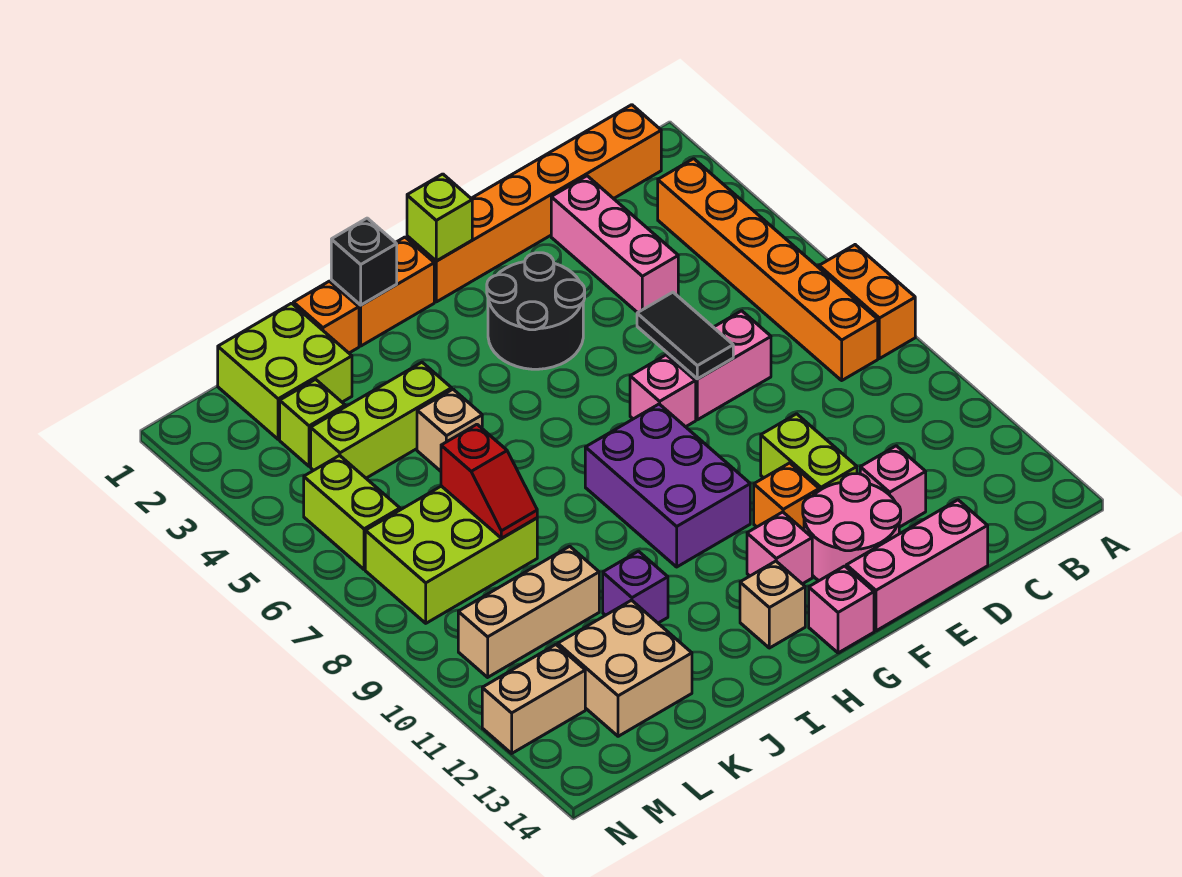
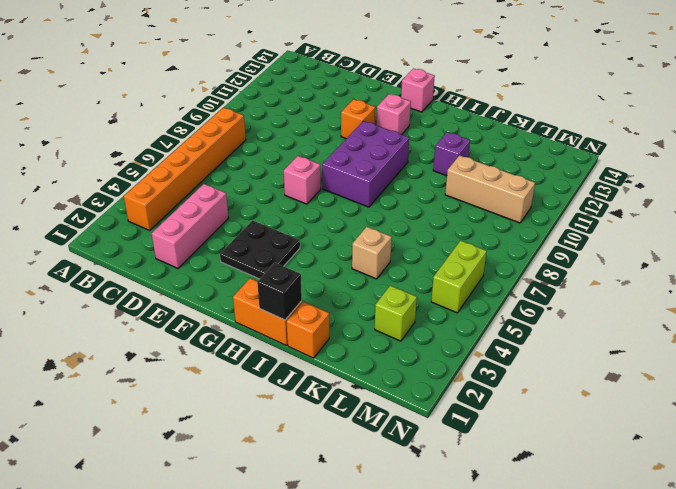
black plate F3:G4 level 1 -> black round brick F3:G4 level 1
none -> orange brick A7:A8 level 1
none -> orange brick B1:G1 level 1
none -> pink brick D7:E7 level 1
none -> pink brick D12 level 1

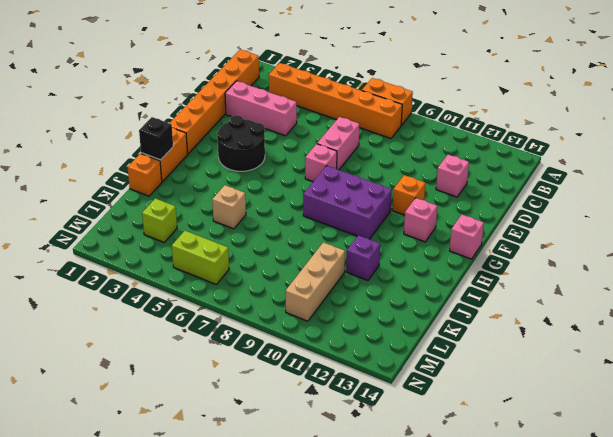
none -> pink brick D14:F14 level 1
none -> lime brick E10:E11 level 1
none -> pink round brick E12:F13 level 1
none -> tan brick H13 level 1

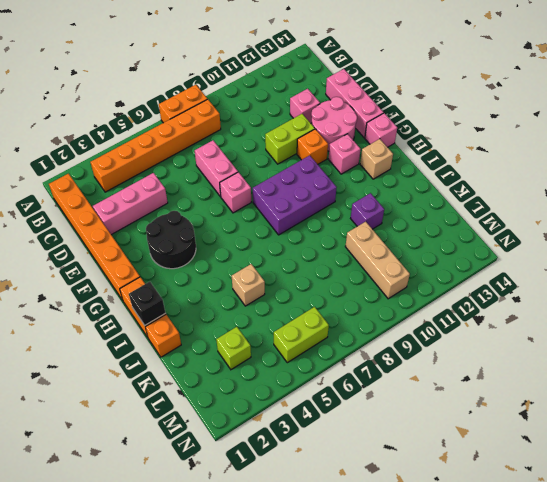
none -> lime brick J4:L4 level 1
none -> lime brick K1:L2 level 1
none -> lime brick K7:M8 level 1
none -> tan brick K12:L13 level 1

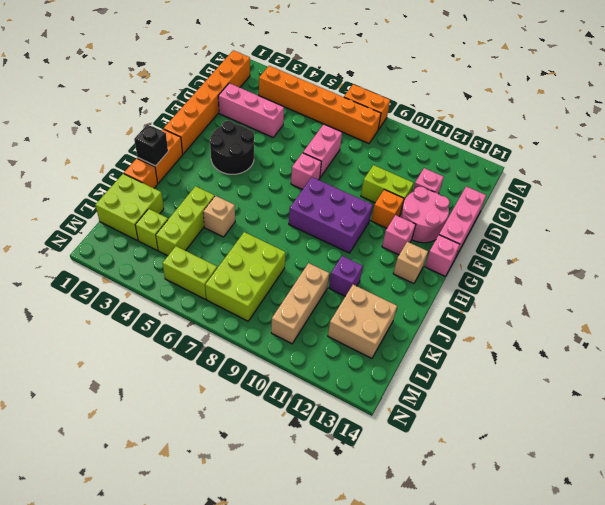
none -> tan brick M12:N12 level 1
none -> black tile E6:E7 level 2
none -> lime brick G1 level 2
none -> red slope K7:K8 level 2 top 7

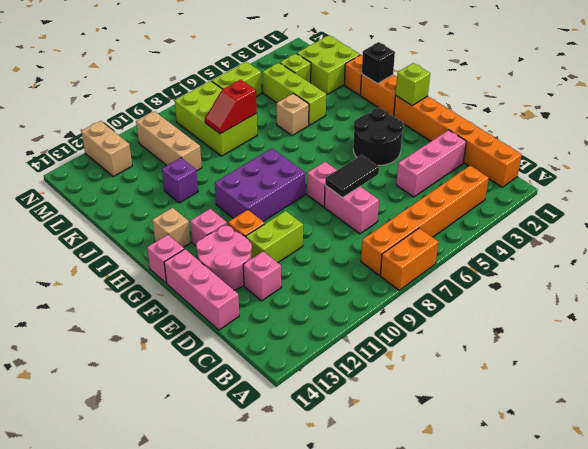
none -> tan brick K12:L13 level 1

